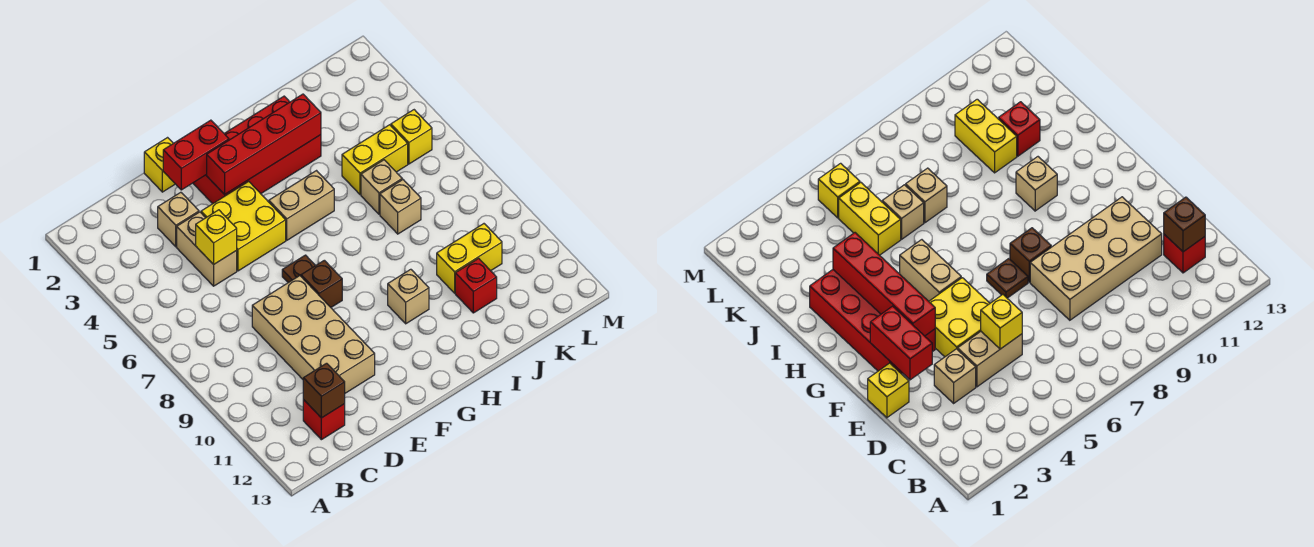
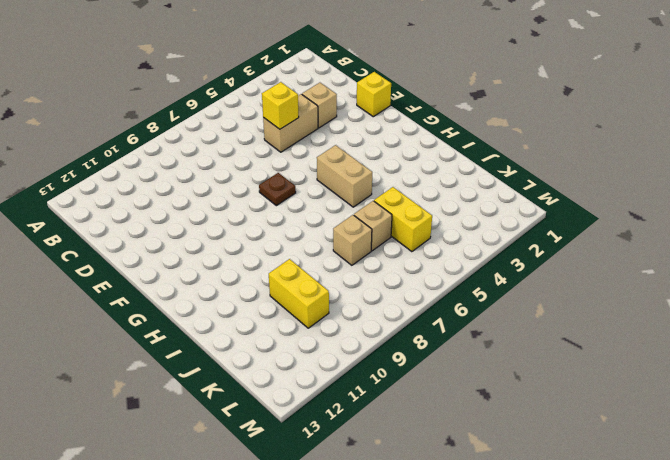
none -> red brick C12 level 1
none -> tan brick D8:E11 level 1
none -> yellow brick E4:F5 level 1

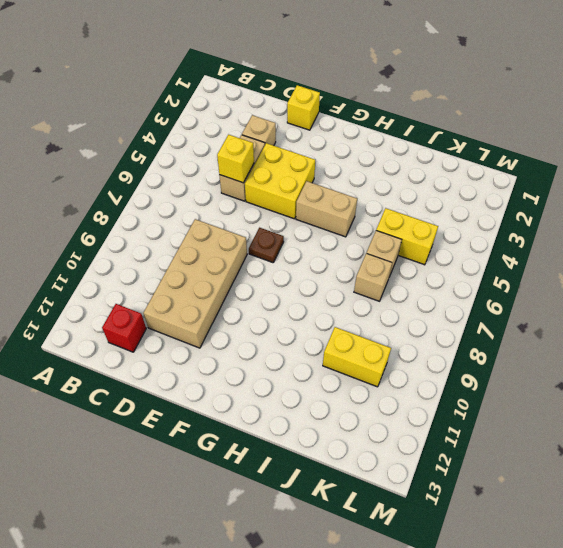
none -> red brick F2:I3 level 1
none -> brown brick F8 level 1
none -> tan brick H10 level 1

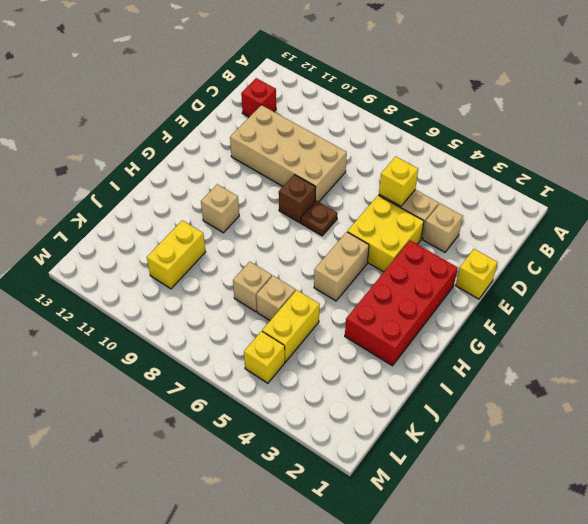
none -> red brick J11 level 1
none -> brown brick C12 level 2
none -> red brick E2:F2 level 2

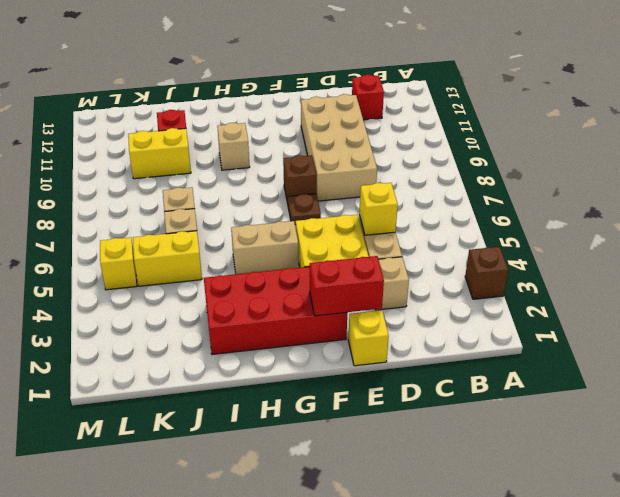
brown brick A3 level 1 -> brown brick C12 level 2
none -> red brick F3:I3 level 2

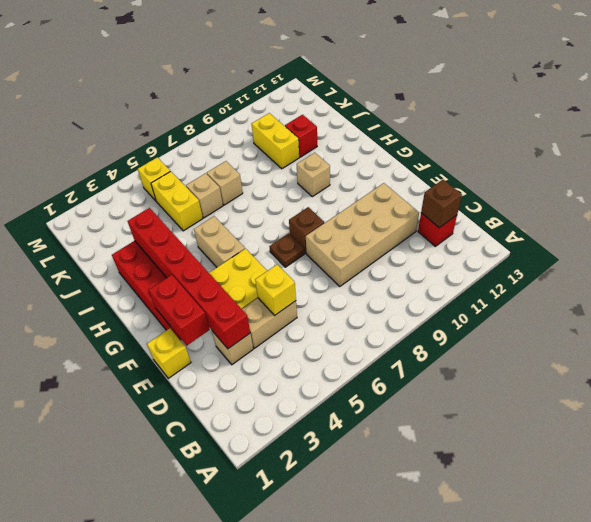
red brick D3:I3 level 2 -> red brick F3:I3 level 2

